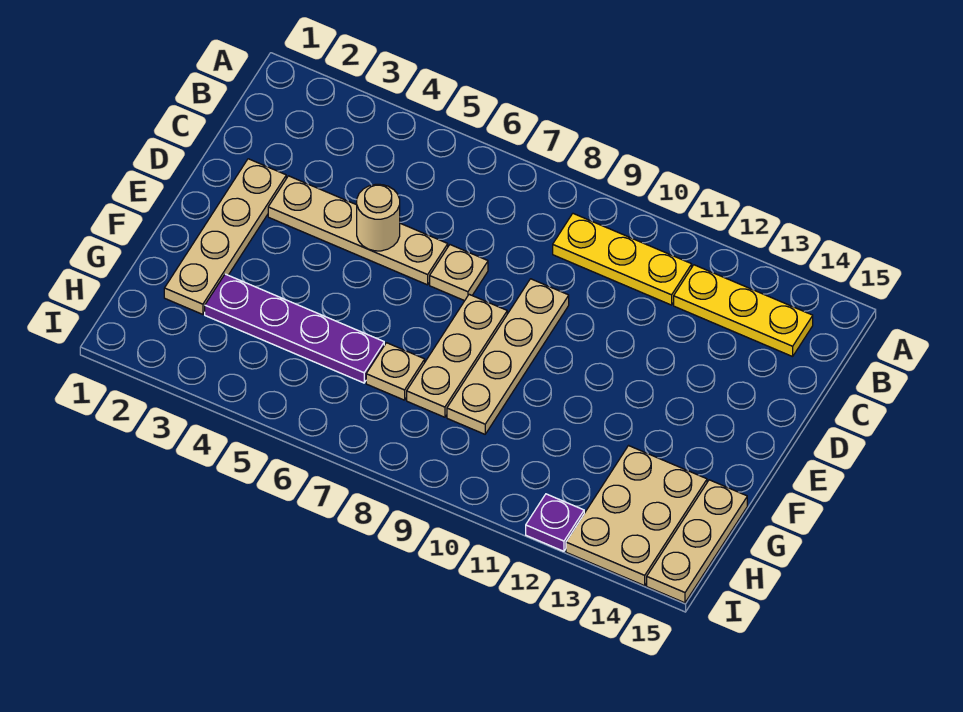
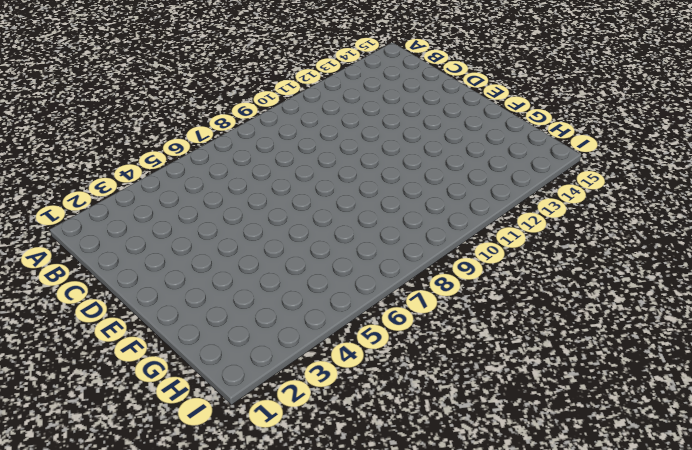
none -> yellow plate B9:B11 level 1
none -> yellow plate B12:B14 level 1
none -> tan plate D2:G2 level 1

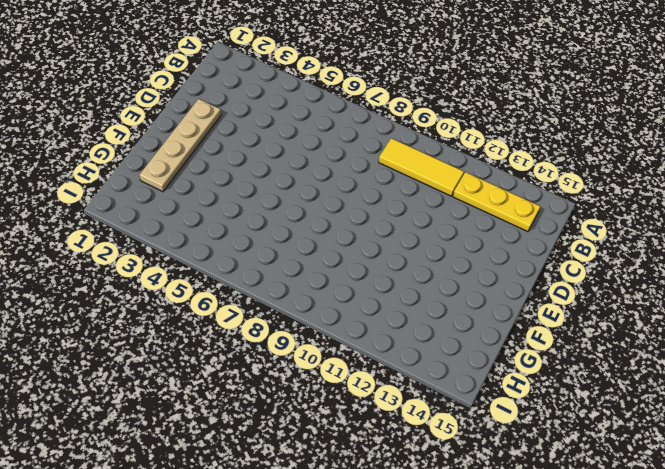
yellow tile B9:B11 level 1 -> yellow plate B9:B11 level 1
none -> tan plate D3:D6 level 1
none -> tan plate D7 level 1
none -> tan plate D9:G9 level 1

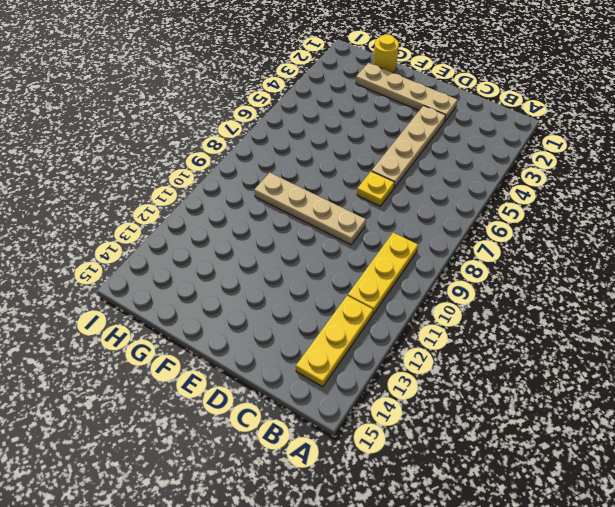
yellow plate D7 level 1 -> tan plate D7 level 1
yellow round brick G1 level 1 -> none
none -> tan plate E8:G8 level 1
none -> purple plate G3:G6 level 1
none -> tan plate G7 level 1

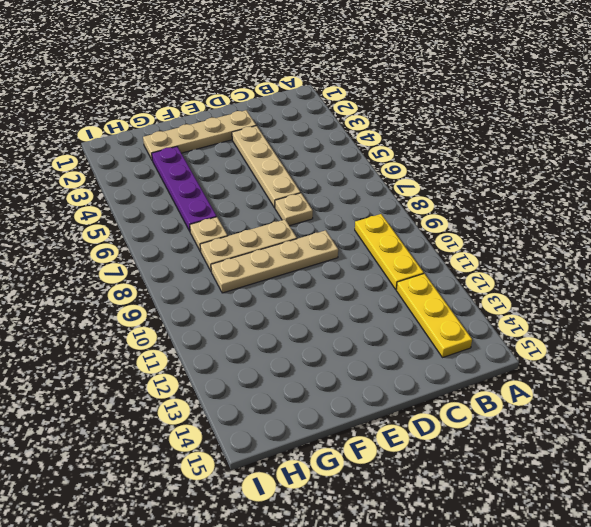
none -> tan plate G13:I14 level 1
none -> tan plate G15:I15 level 1
none -> purple plate I12 level 1

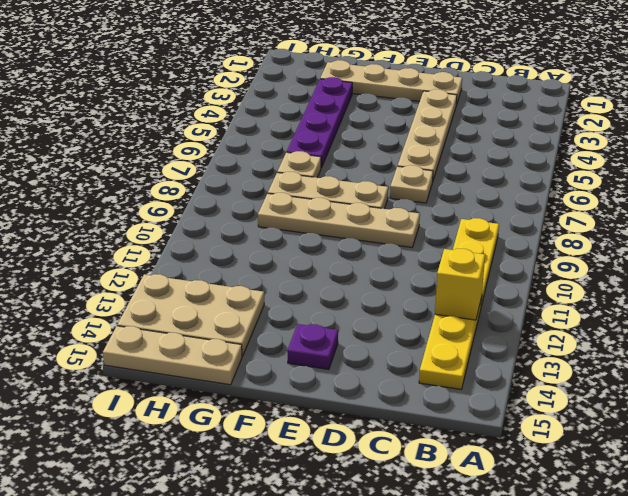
yellow brick B12 level 2 -> none
purple plate E14 level 1 -> purple plate I12 level 1
none -> tan round brick D5 level 2

